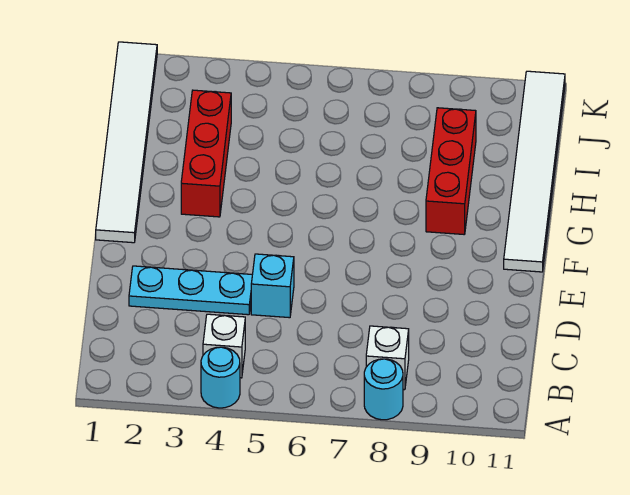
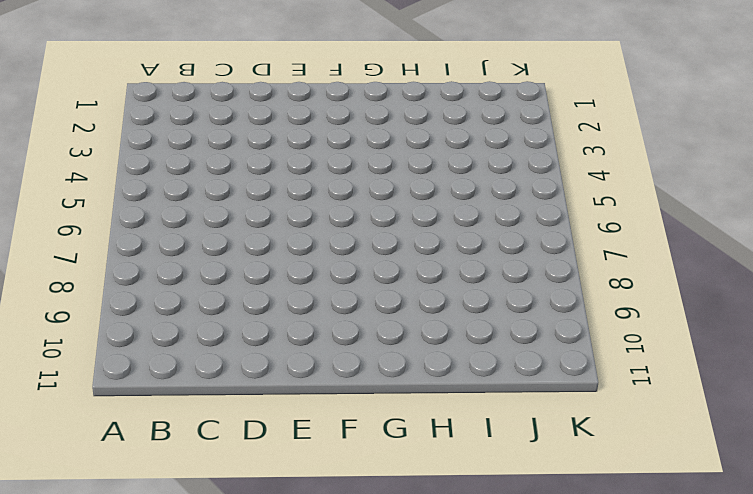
none -> cyan round brick A4 level 1
none -> cyan round brick A8 level 1

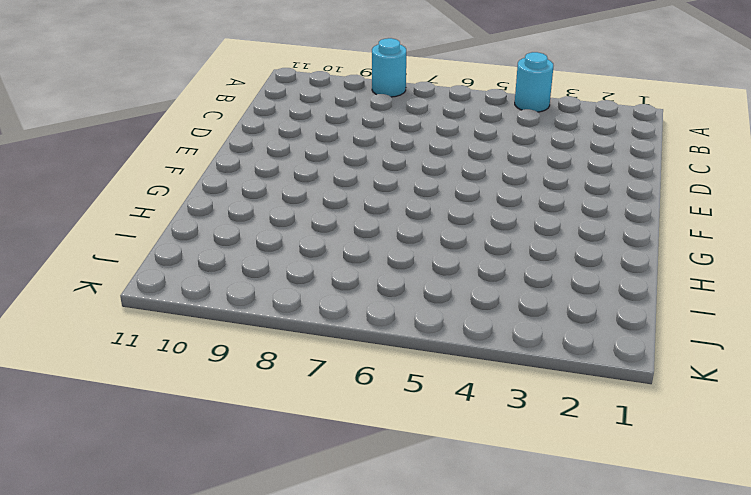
none -> white brick B4 level 1
none -> white brick B8 level 1

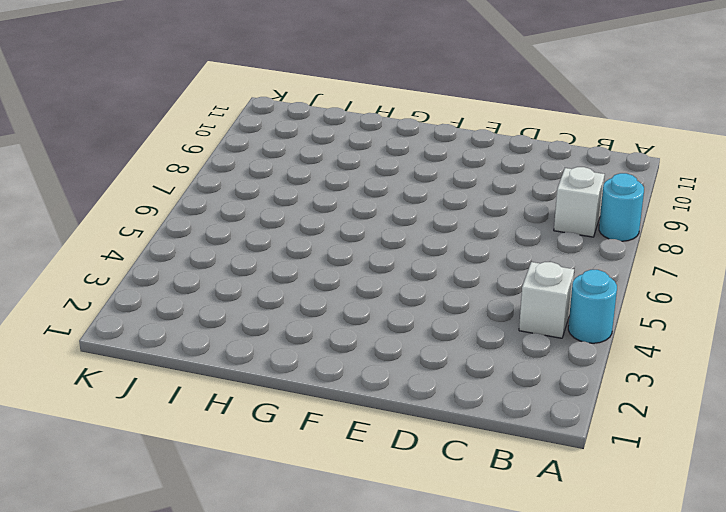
none -> cyan plate D2:D4 level 1
none -> cyan brick D5 level 1

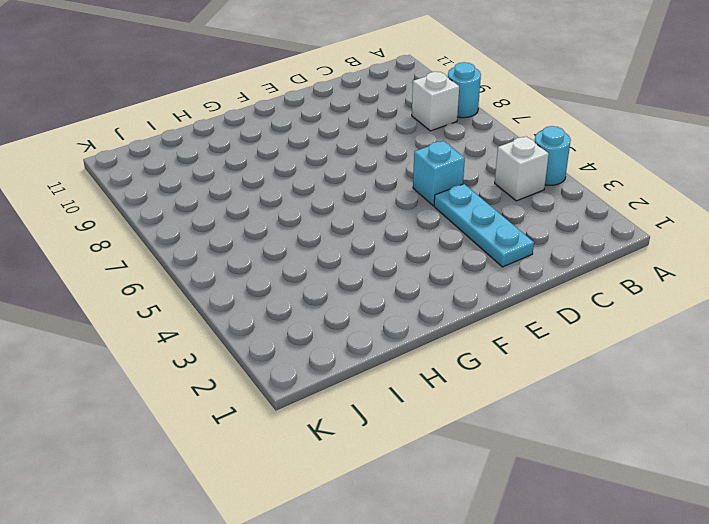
none -> white tile F1:K1 level 1
none -> white tile F11:K11 level 1

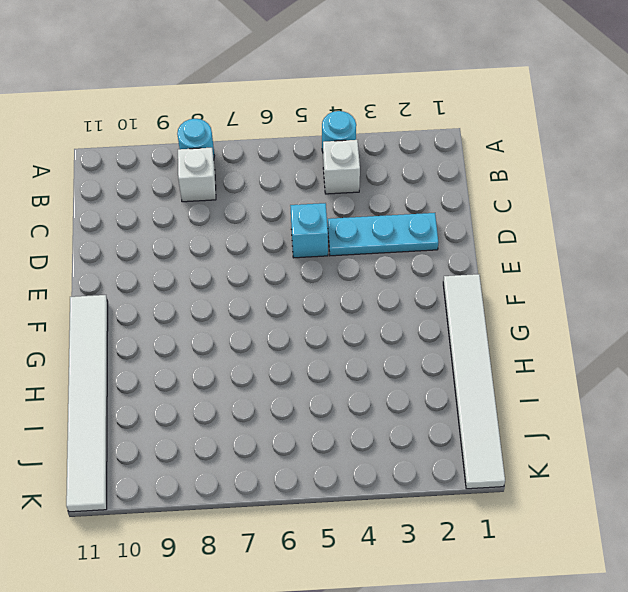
none -> red brick G3:I3 level 1
none -> red brick G9:I9 level 1

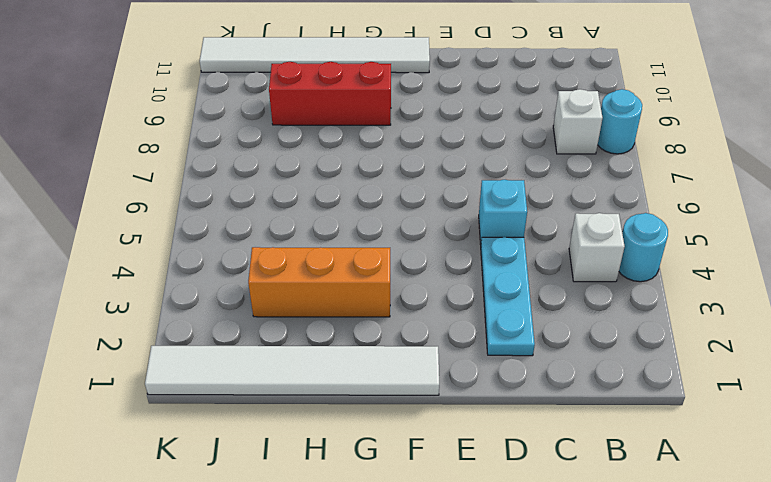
orange brick G3:I3 level 1 -> red brick G3:I3 level 1

